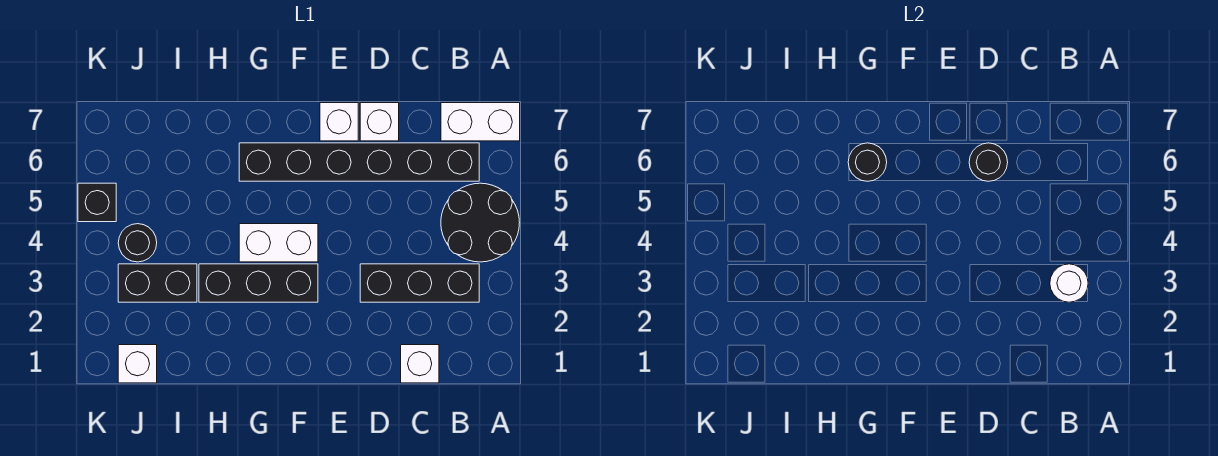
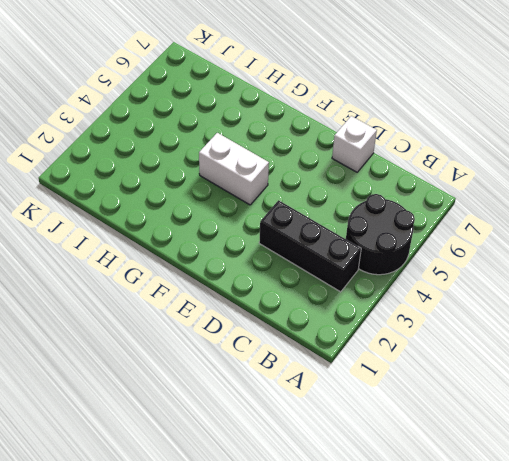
none -> white brick A7:B7 level 1
none -> black brick B6:G6 level 1
none -> white brick C1 level 1

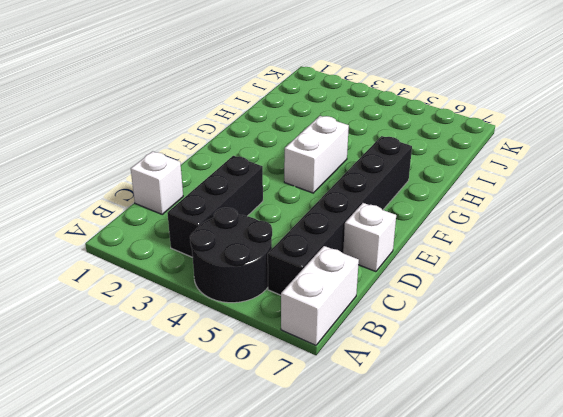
none -> white brick E7 level 1
none -> black brick F3:H3 level 1
none -> black brick I3:J3 level 1

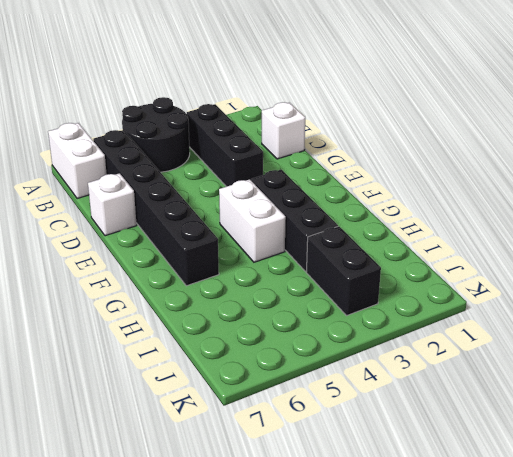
none -> white brick E7 level 1
none -> white brick J1 level 1
none -> black round brick J4 level 1

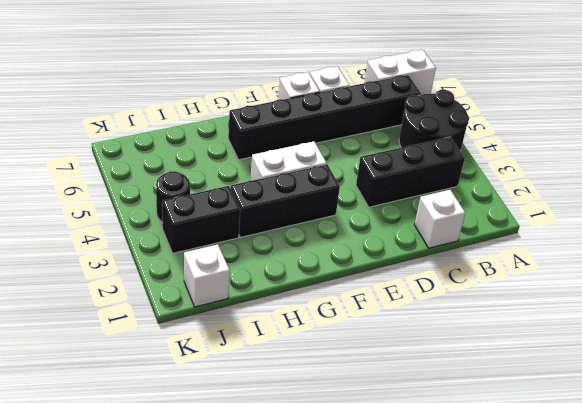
none -> black brick K5 level 1
none -> white round brick B3 level 2
none -> black round brick D6 level 2

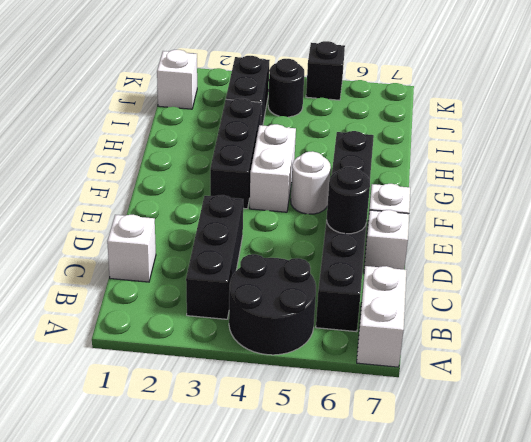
white round brick F5 level 1 -> white round brick B3 level 2
none -> black round brick G6 level 2

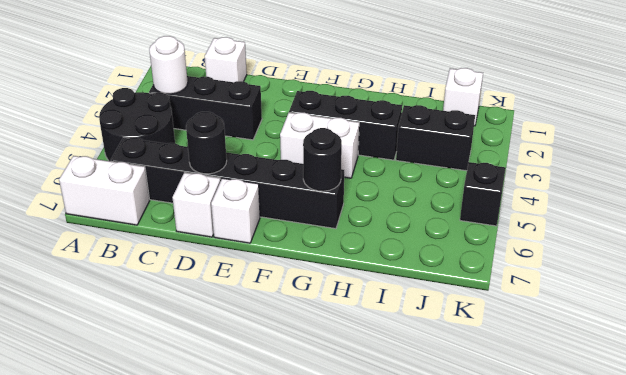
none -> black round brick J4 level 1

